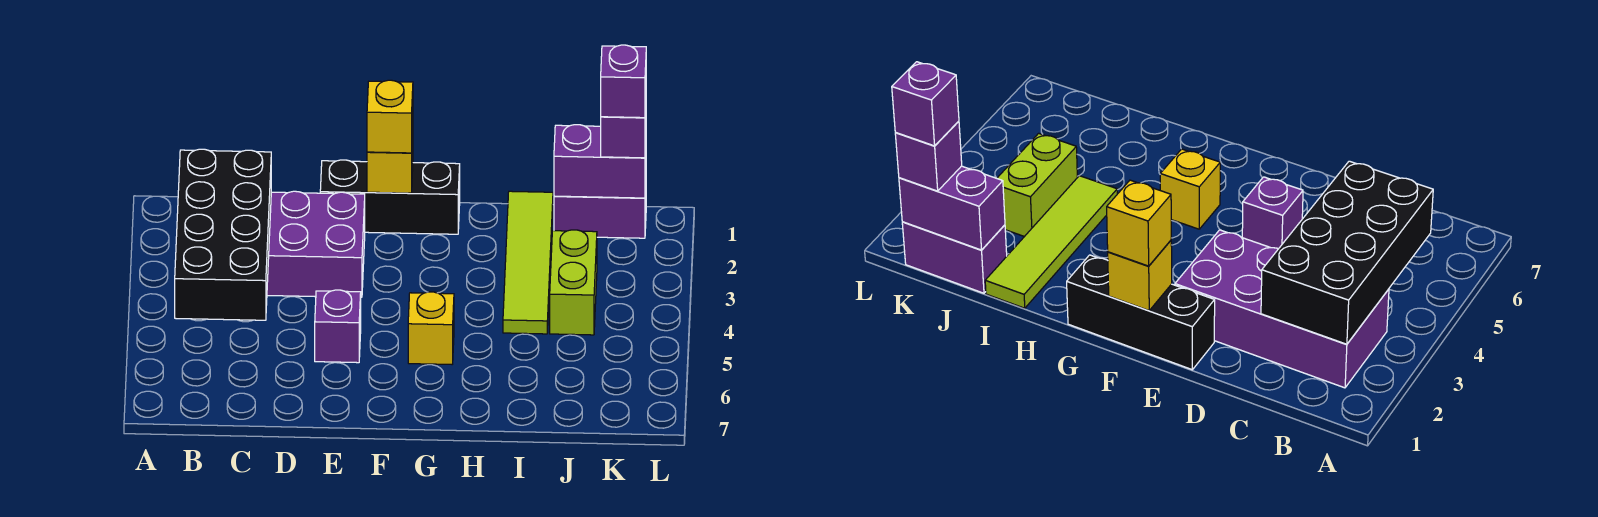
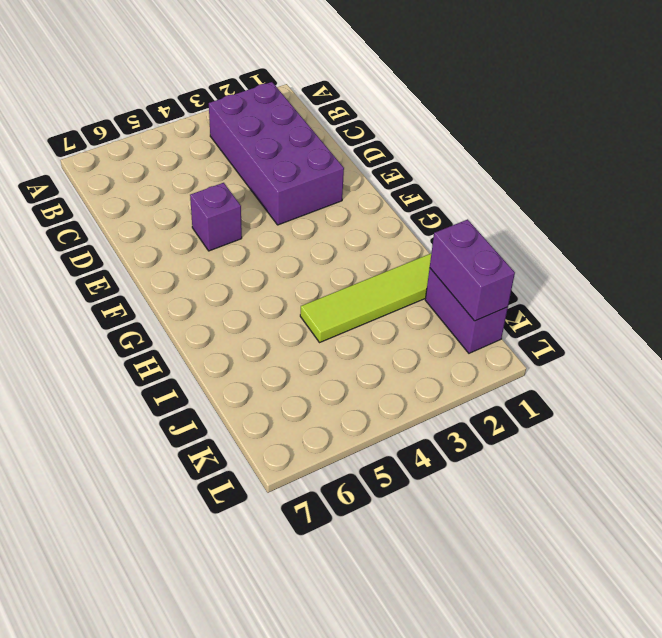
none -> black brick E1:G1 level 1
none -> yellow brick G5 level 1
none -> lime brick J3:J4 level 1

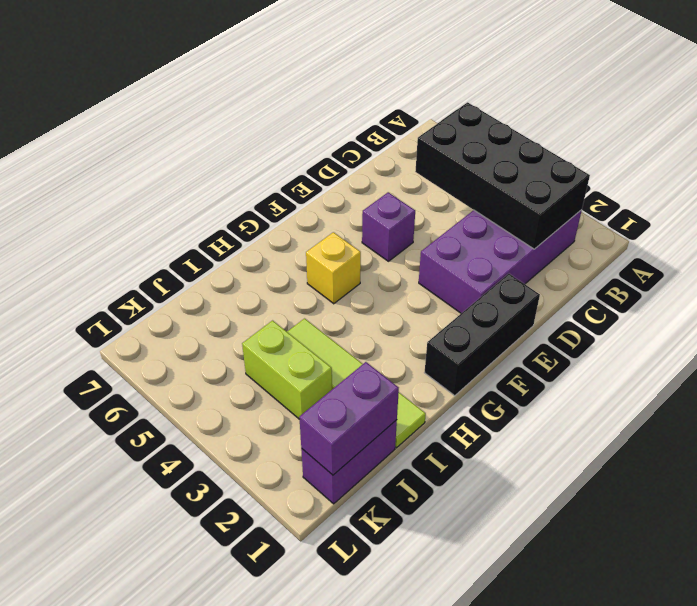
none -> yellow brick F1 level 2
none -> yellow brick F1 level 3
none -> purple brick K1 level 3

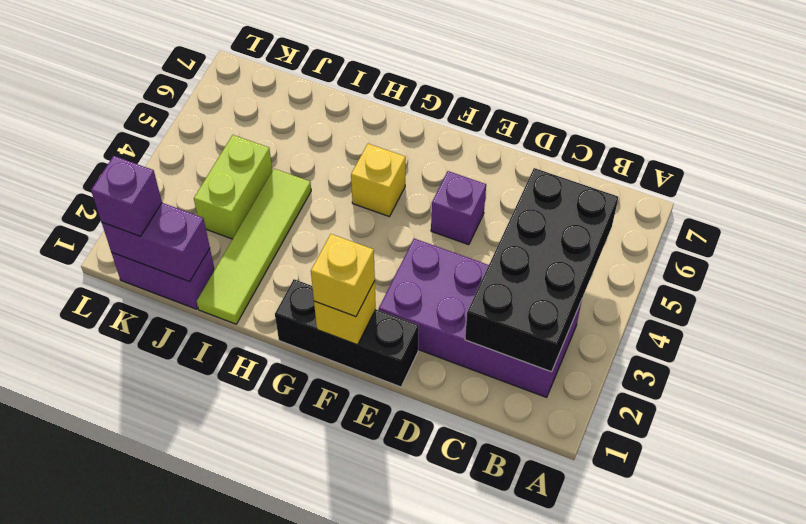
none -> purple brick K1 level 4

